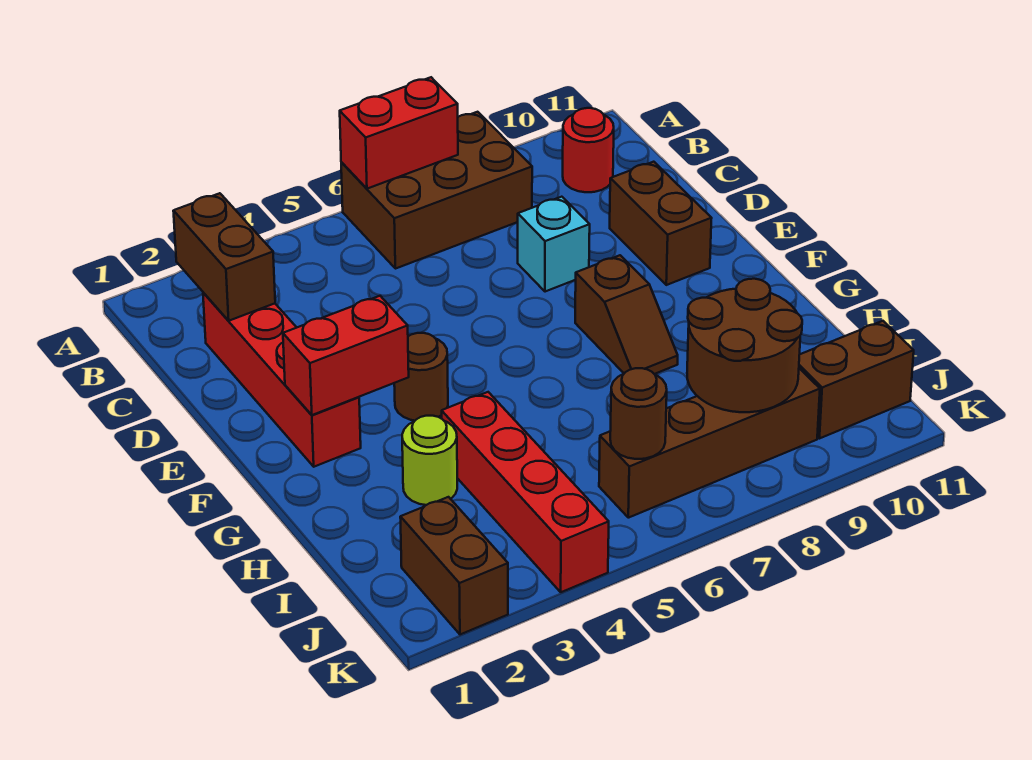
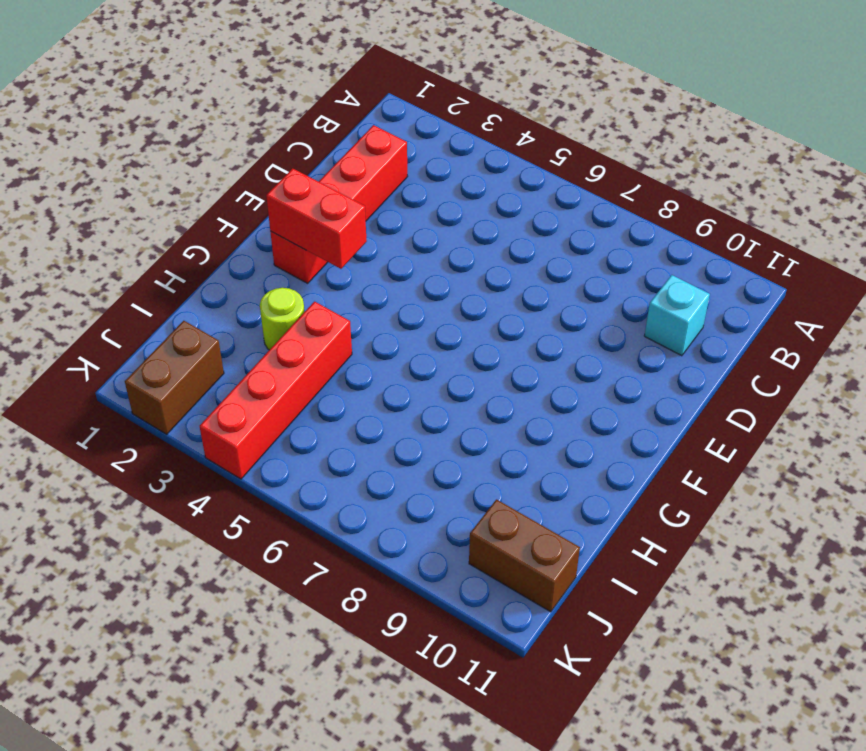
cyan brick C10 level 1 -> cyan brick D8 level 1
none -> brown brick A6:B8 level 1
none -> red round brick B10 level 1
none -> brown brick D10:E10 level 1

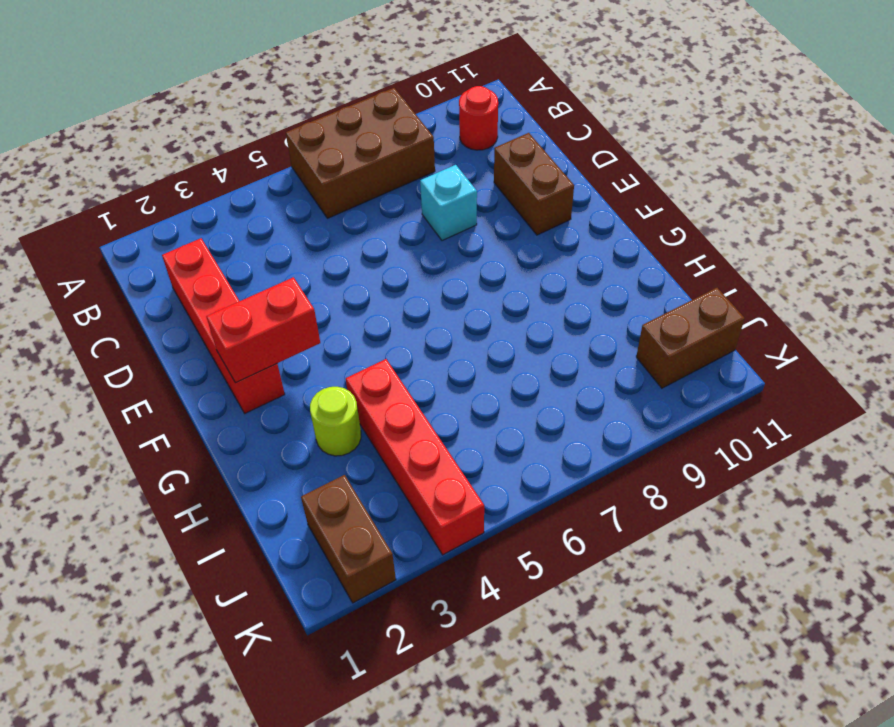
none -> brown round brick F4 level 1
none -> brown slope F8:G8 level 1 top F
none -> brown brick J6:J9 level 1

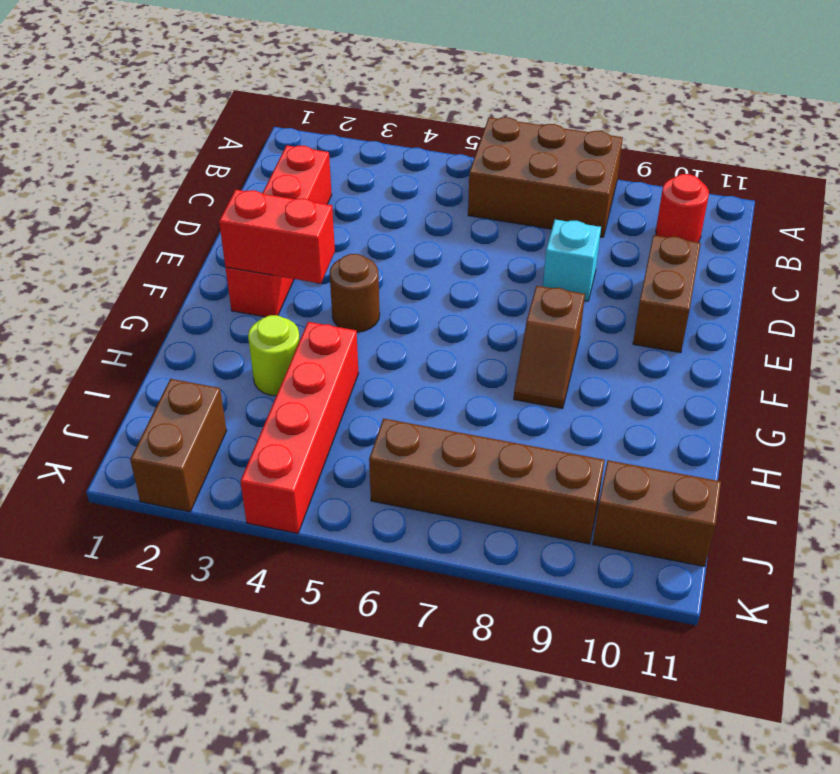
none -> red brick A6:A7 level 2
none -> brown brick B2:C2 level 2
none -> brown round brick I8:J9 level 2

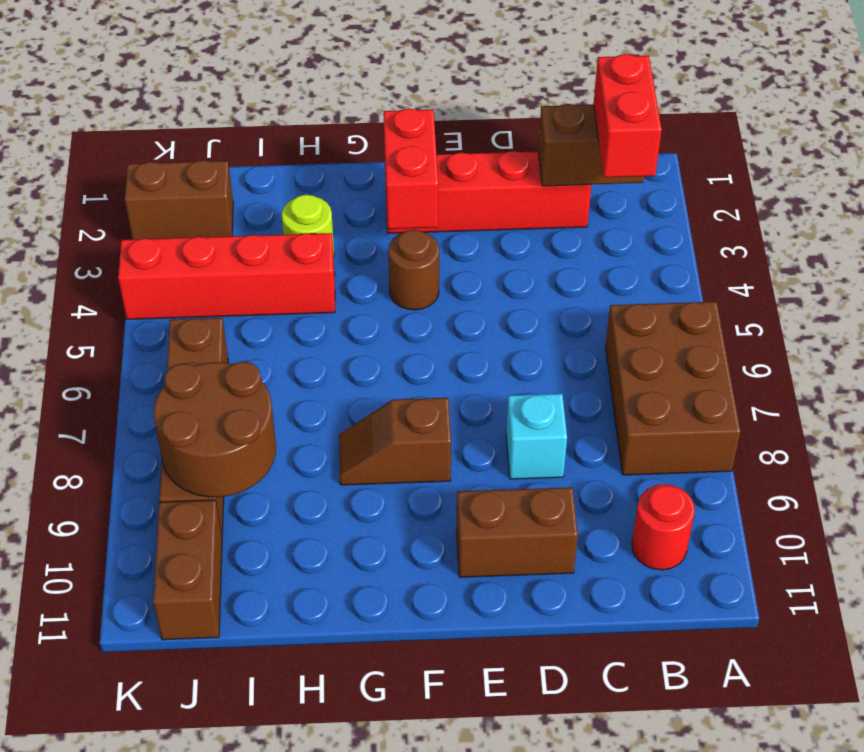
red brick B2:B3 level 3 -> red brick A6:A7 level 2
none -> brown round brick J6 level 2

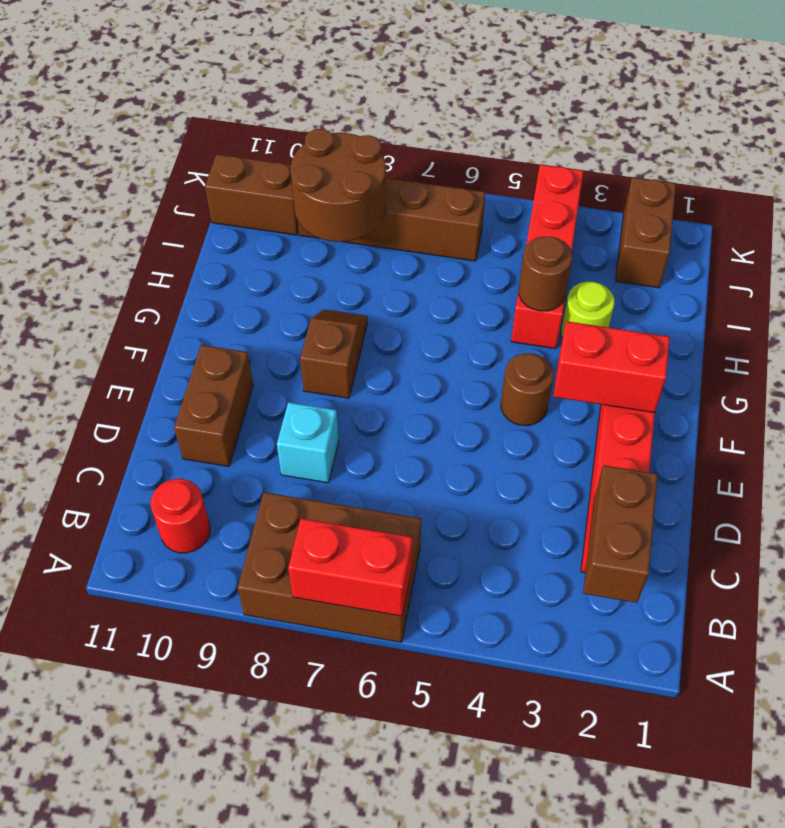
brown round brick H4 level 2 -> brown round brick J6 level 2

